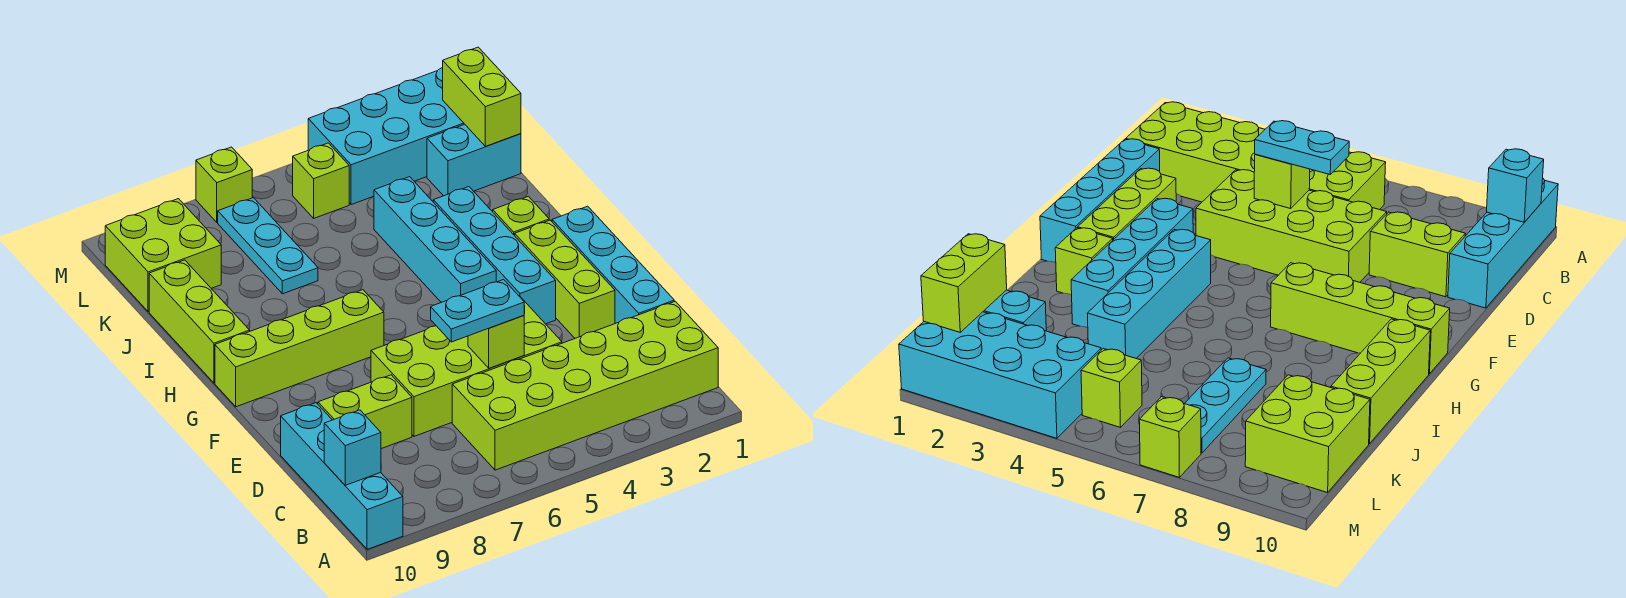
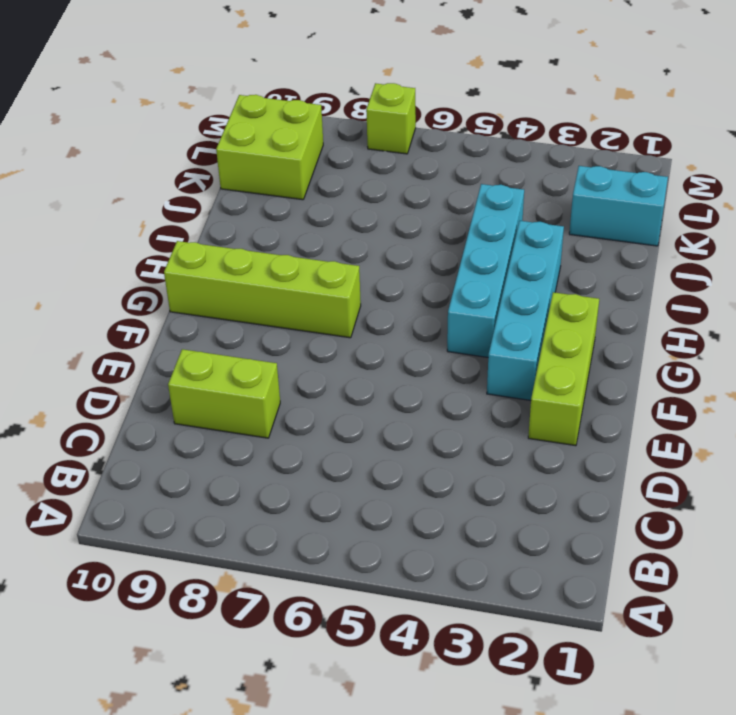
none -> cyan brick A10:D10 level 1
none -> lime brick B1:C6 level 1
none -> cyan brick D1:G1 level 1

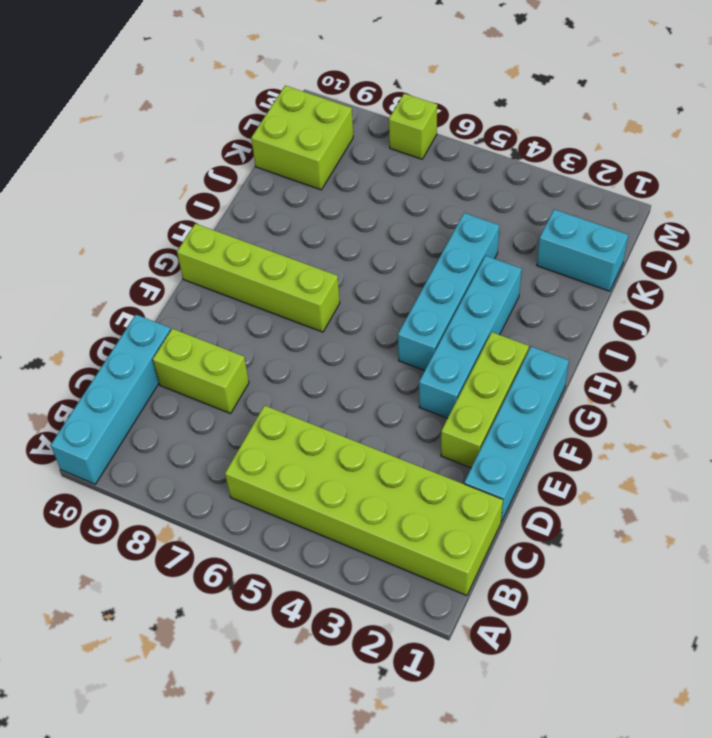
none -> lime brick D4:E7 level 1
none -> lime brick H2 level 1
none -> lime brick H10:J10 level 1

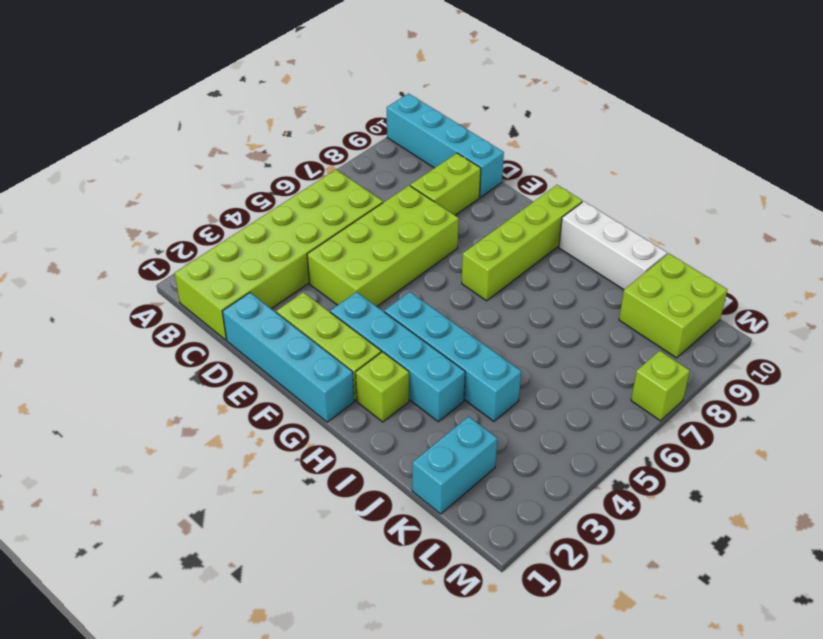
white brick H10:J10 level 1 -> lime brick H10:J10 level 1
none -> cyan plate J7:L7 level 1
none -> cyan brick L1:M4 level 1
none -> lime brick L5 level 1

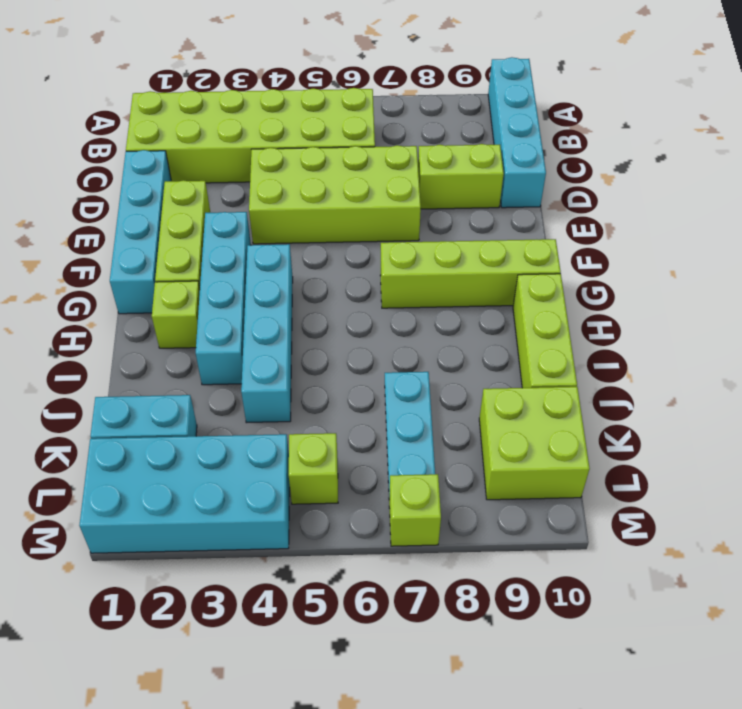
none -> cyan brick B10 level 2
none -> lime brick D5 level 2
none -> lime brick K1:L1 level 2

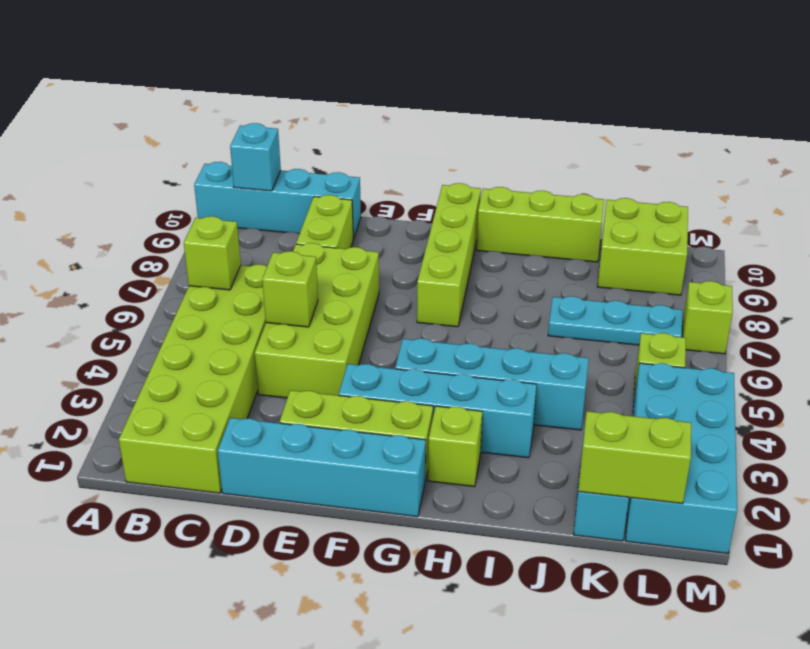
lime brick B6 level 2 -> none
none -> cyan plate D5:D6 level 3

